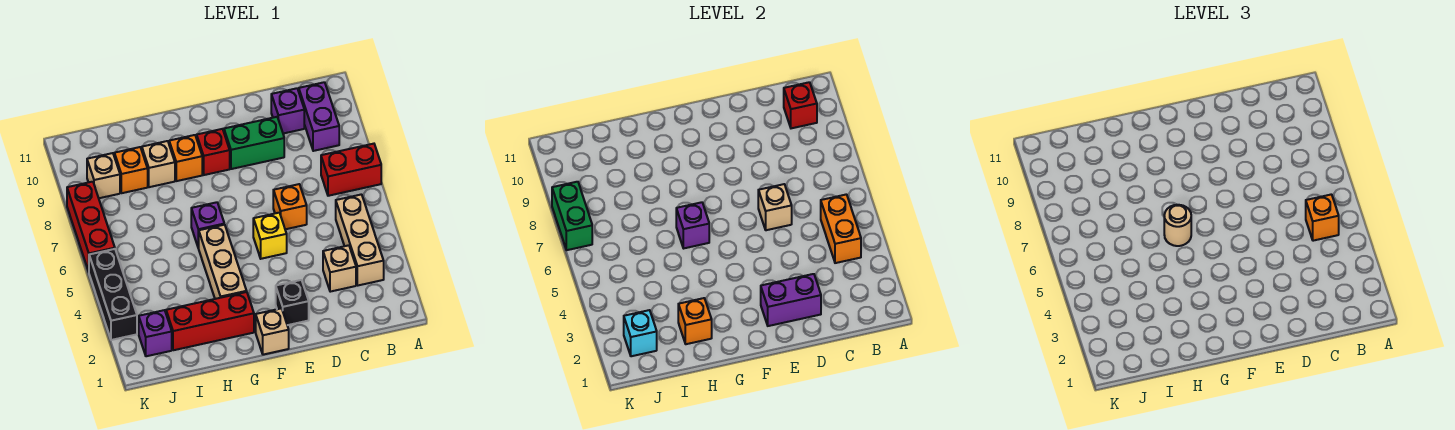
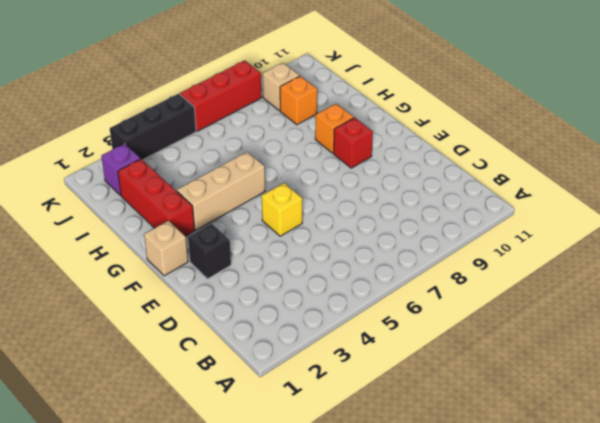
none -> red brick A7:B7 level 1
none -> tan brick B3:B5 level 1
none -> purple brick B9:B10 level 1
none -> tan brick C3 level 1

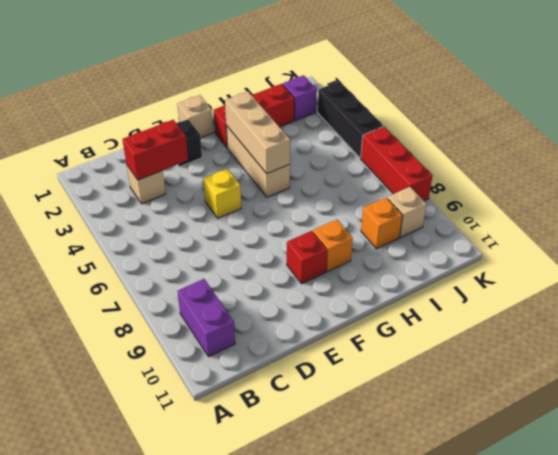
red brick C3:D3 level 2 -> red brick A7:B7 level 1
tan brick G3:G5 level 2 -> tan brick B3:B5 level 1
none -> purple brick C10 level 1
none -> orange brick D6 level 1
none -> green brick D9:E9 level 1
none -> purple brick G6 level 1

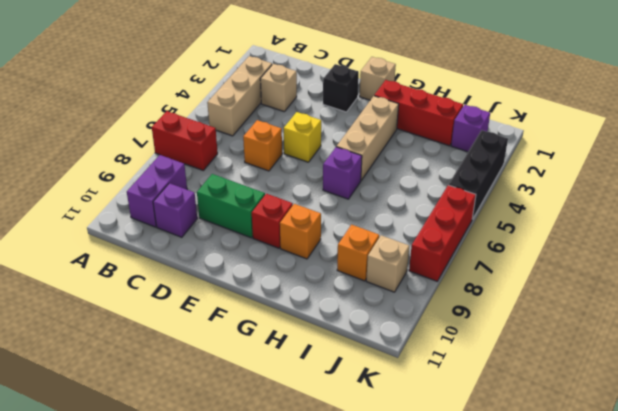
none -> tan brick H9 level 1
none -> orange brick B4:B5 level 2
none -> red brick B10 level 2
none -> purple brick D2:E2 level 2

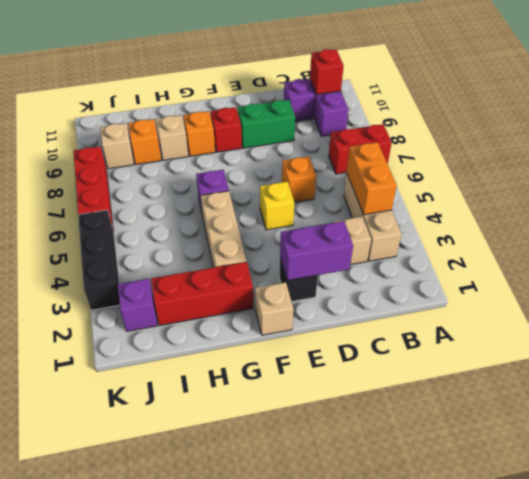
none -> tan brick D6 level 2
none -> purple brick G6 level 2
none -> orange brick H2 level 2
none -> cyan brick J2 level 2

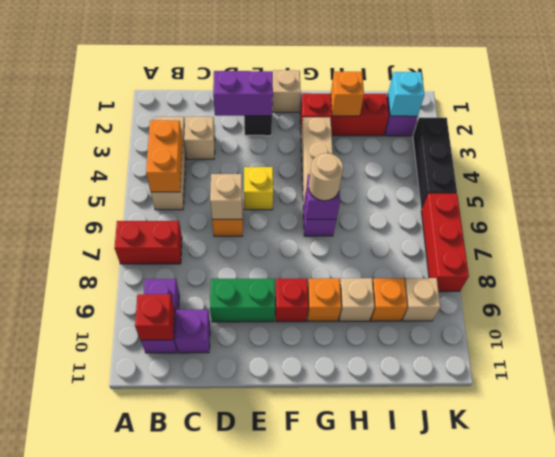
none -> green brick K7:K8 level 2
none -> orange brick B5 level 3

